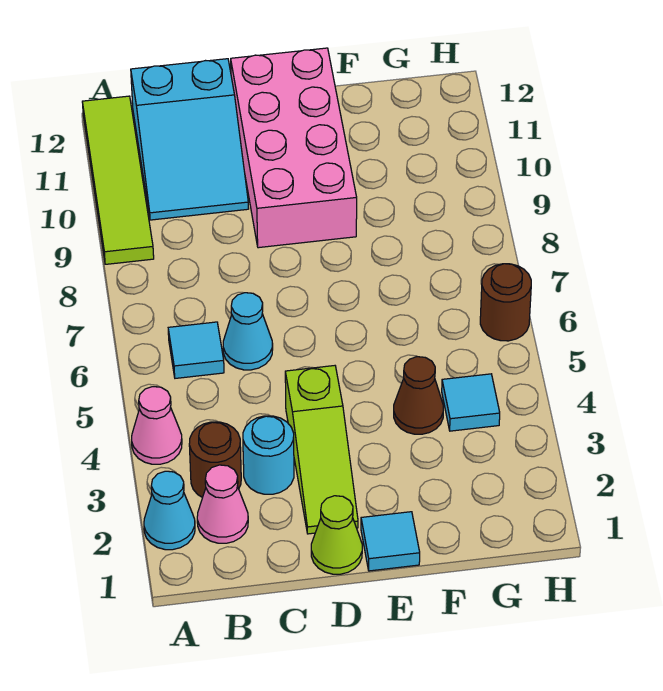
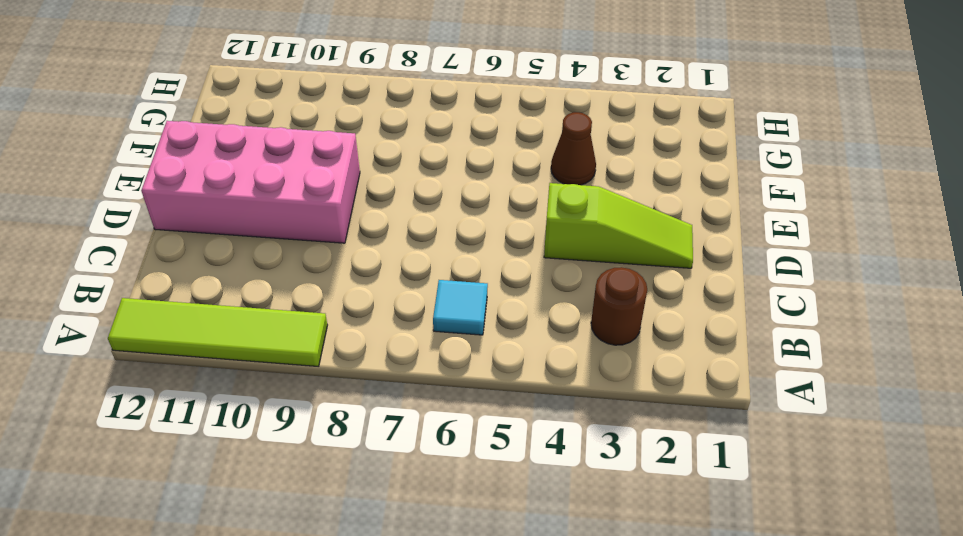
none -> cyan cone A2 level 1
none -> pink cone A4 level 1
none -> pink cone B2 level 1

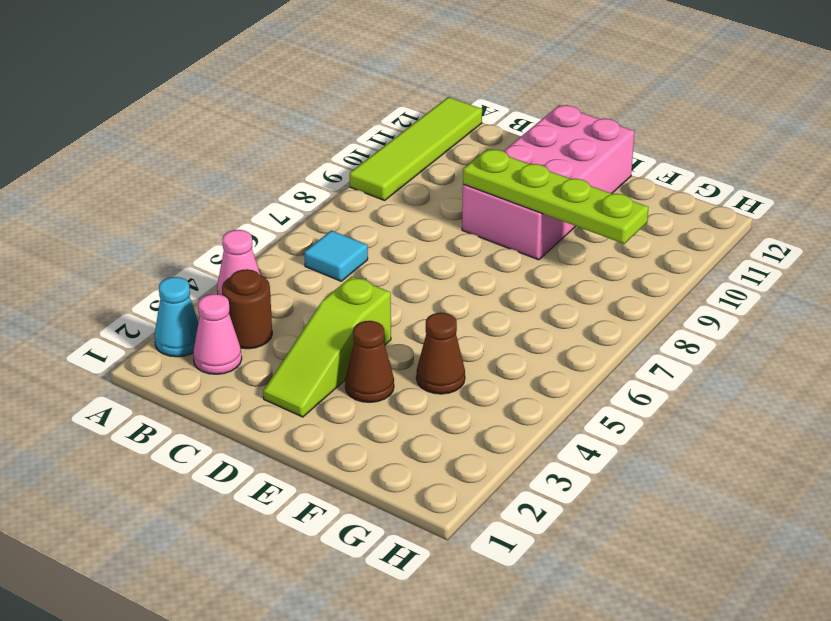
lime plate D9:G9 level 2 -> none
brown cone E3 level 1 -> none
none -> cyan slope B10:C12 level 1 top 12
none -> cyan round brick C3 level 1
none -> cyan cone C6 level 1

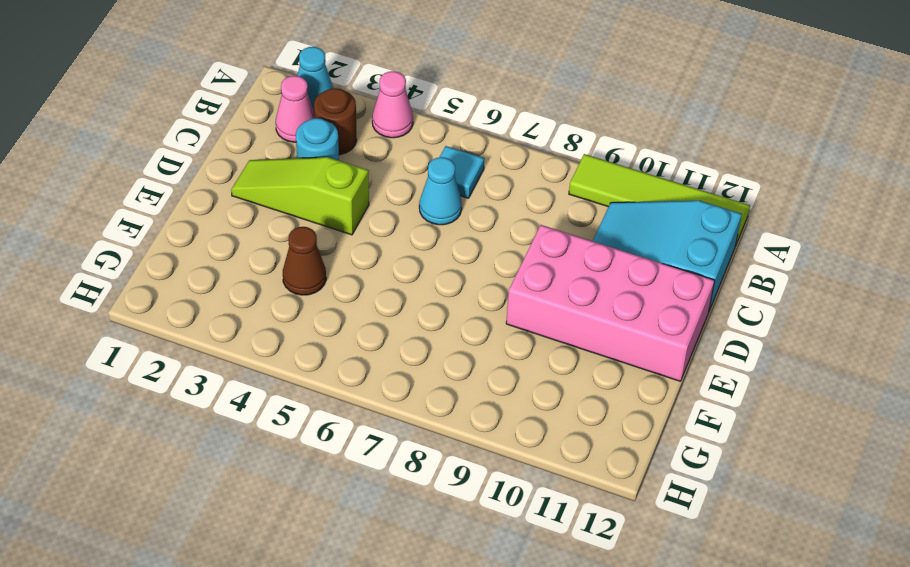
none -> lime cone D1 level 1
none -> cyan tile E1 level 1
none -> cyan tile G4 level 1

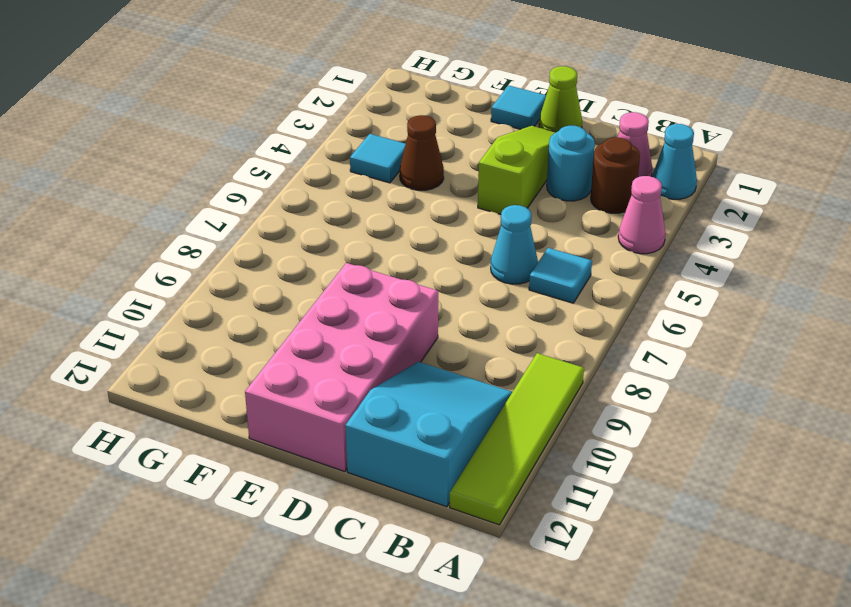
none -> brown round brick H6 level 1

